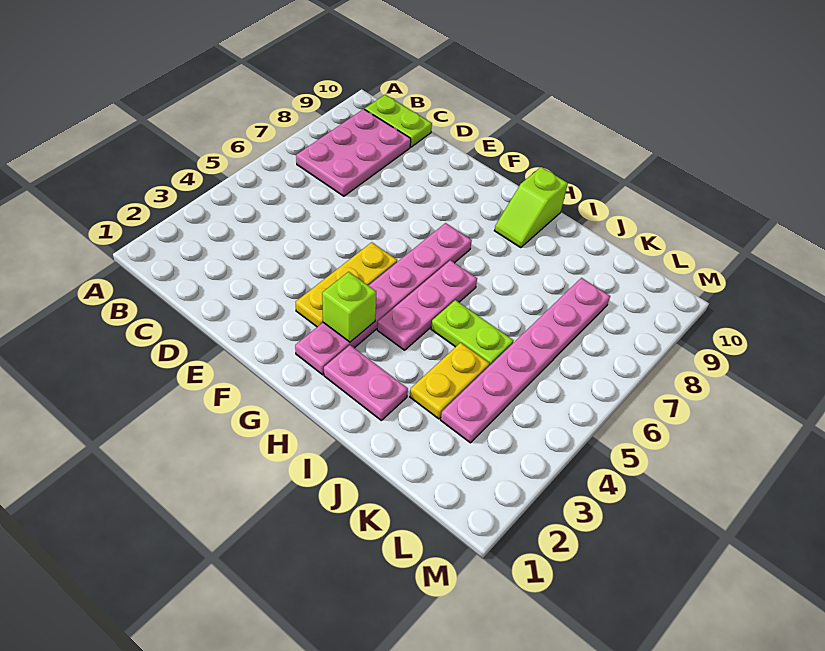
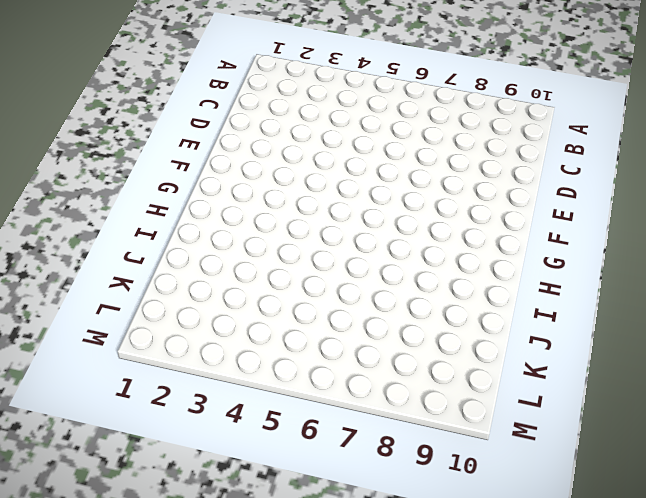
none -> pink plate B7:C9 level 1
none -> lime plate B10:C10 level 1

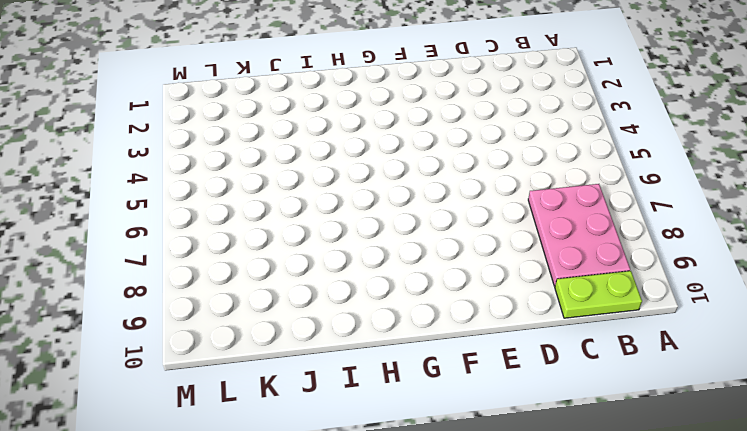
none -> yellow plate F3:F5 level 1
none -> pink plate G2:G7 level 1

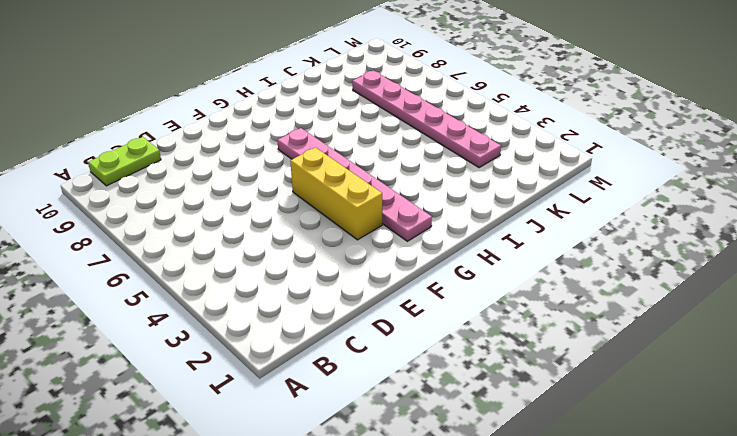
yellow brick F3:F5 level 1 -> yellow plate F3:F5 level 1
none -> pink plate B7:C9 level 1
none -> pink plate H2:I2 level 1

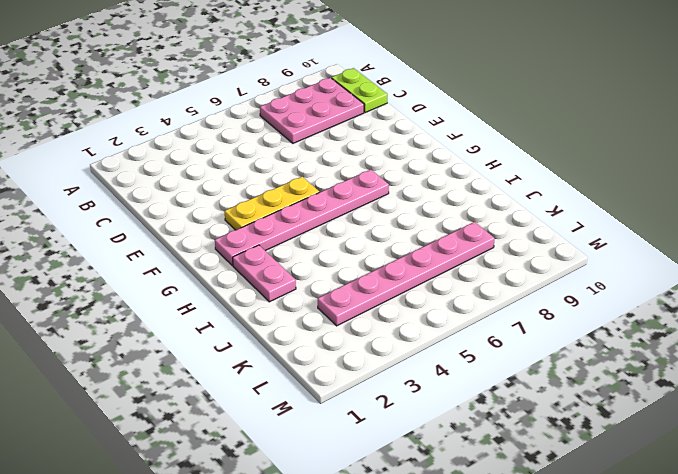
none -> pink plate H4:H6 level 1
none -> lime slope H9:H10 level 1 top 10

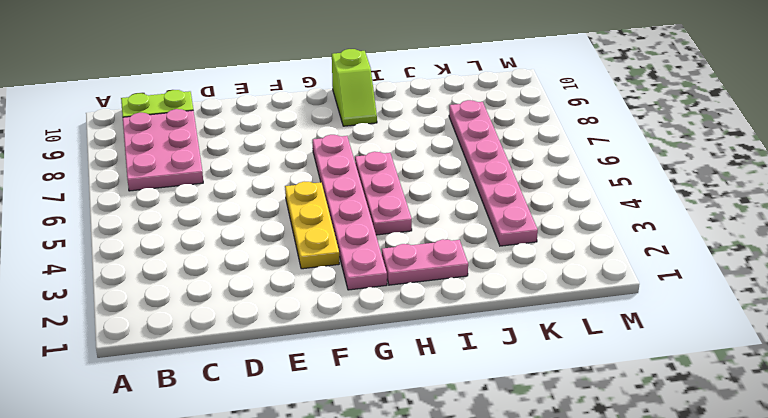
none -> lime plate I5:J5 level 1
none -> yellow plate J3:J4 level 1

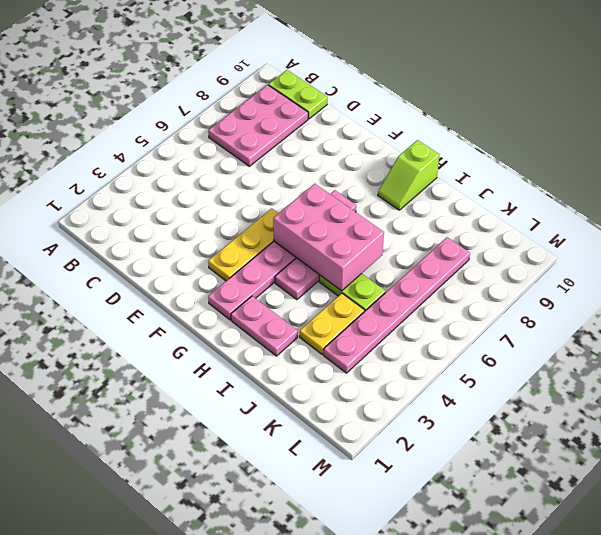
pink brick G5:I6 level 2 -> none
none -> lime brick G3 level 2

